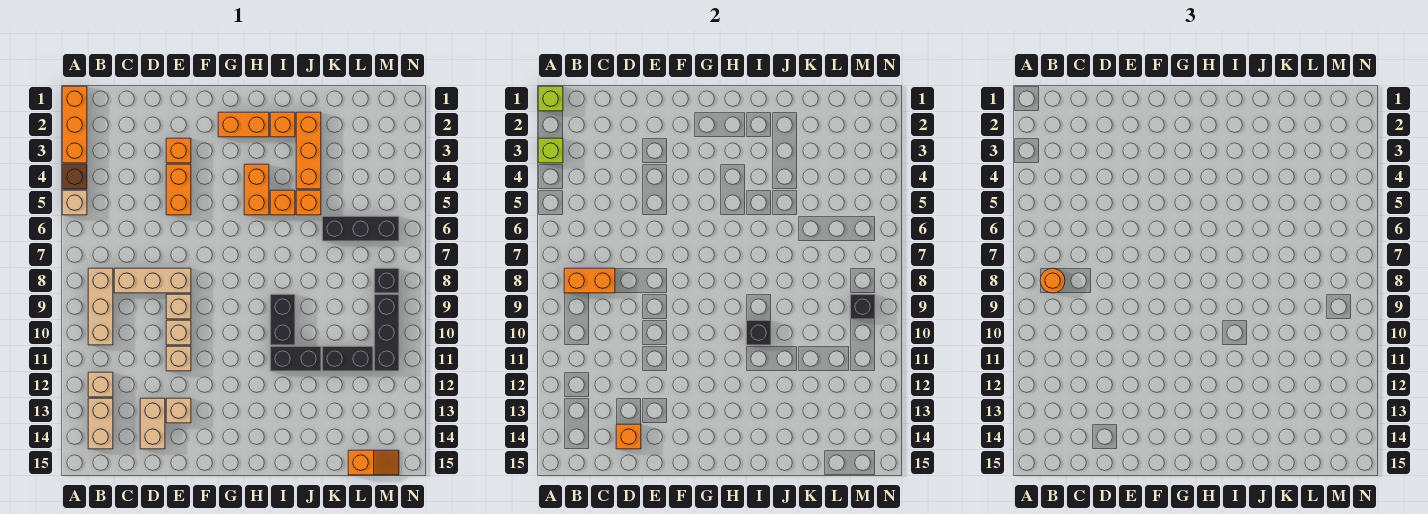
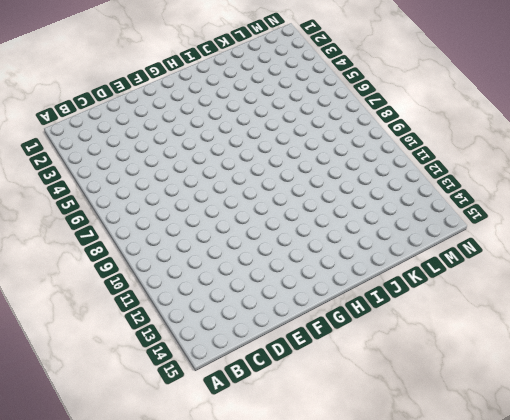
none -> orange brick A1:A3 level 1
none -> brown brick A4 level 1
none -> tan brick A5 level 1
none -> tan brick B8:B10 level 1

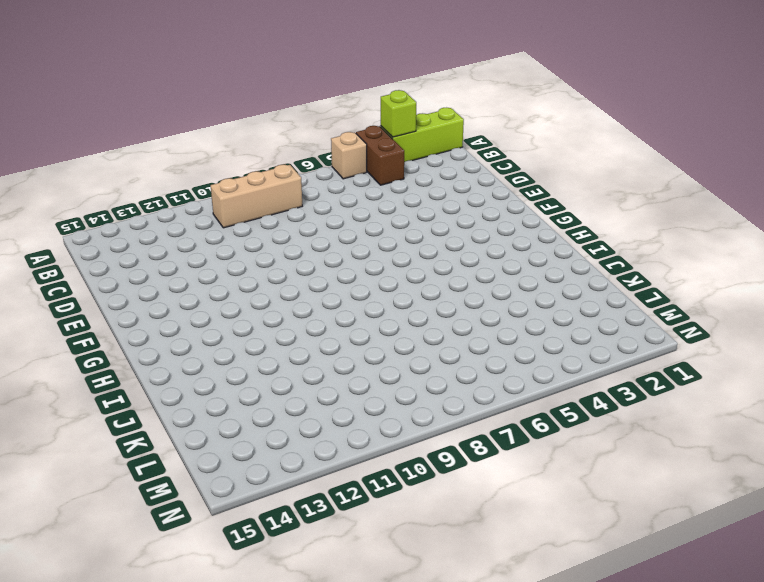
lime brick A1:A3 level 1 -> orange brick A1:A3 level 1
brown brick A4:B4 level 1 -> brown brick A4 level 1
none -> tan brick B12 level 1
none -> tan brick B13:B14 level 1
none -> tan brick C8:E8 level 1
none -> tan brick D13:D14 level 1

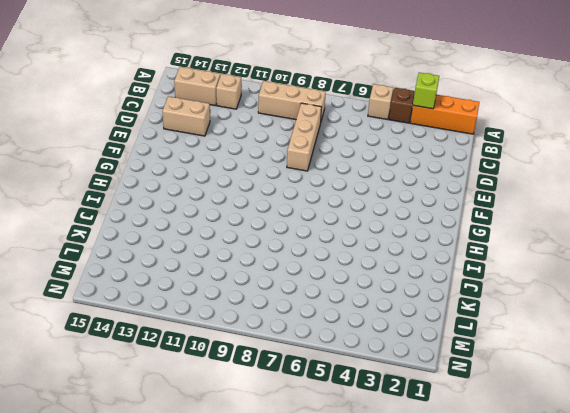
none -> orange brick E3 level 1
none -> orange brick E4:E5 level 1
none -> tan brick E9 level 1
none -> tan brick E10 level 1

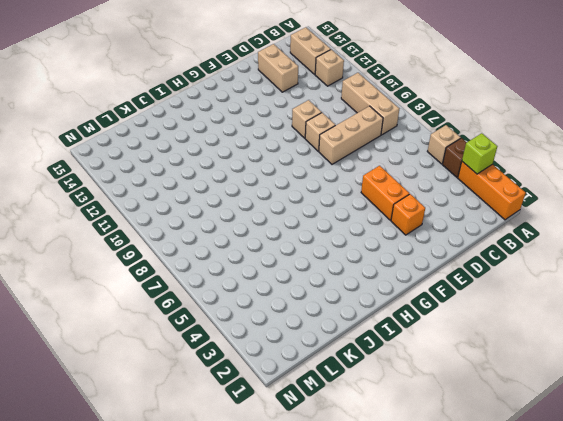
none -> tan brick E11 level 1
none -> tan brick E13 level 1
none -> orange brick G2:H2 level 1
none -> orange brick H4:H5 level 1

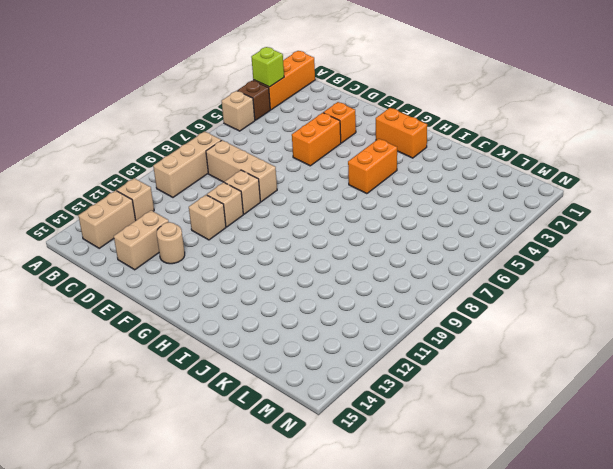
tan round brick E13 level 1 -> tan brick E13 level 1
none -> orange brick I2 level 1
none -> orange brick I5 level 1
none -> black brick I9:I10 level 1
none -> black brick I11:J11 level 1

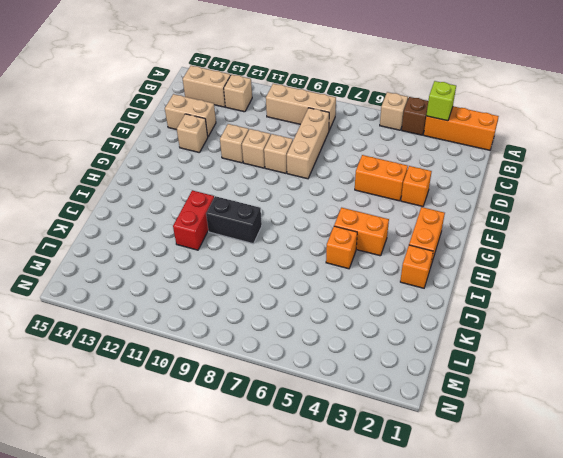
red brick I11:J11 level 1 -> black brick I11:J11 level 1
none -> orange brick J2:J4 level 1
none -> orange brick J5 level 1
none -> black brick K6:M6 level 1
none -> black brick K11:L11 level 1

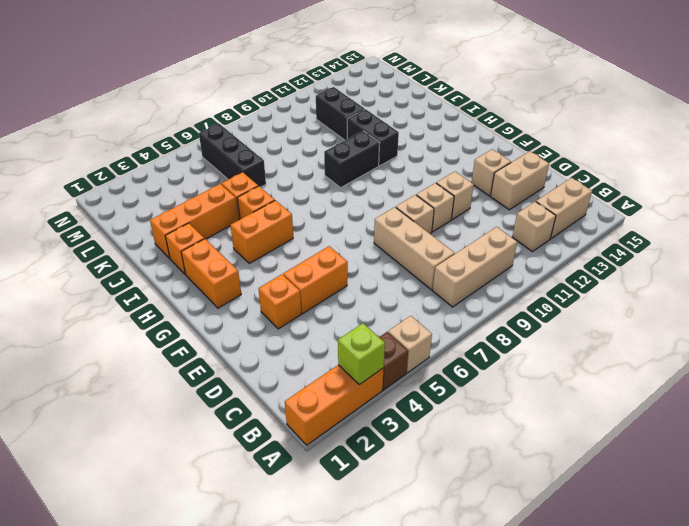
none -> orange slope L15:M15 level 1 top L
none -> black brick M8 level 1
none -> black brick M9:M11 level 1
none -> lime brick A1 level 2

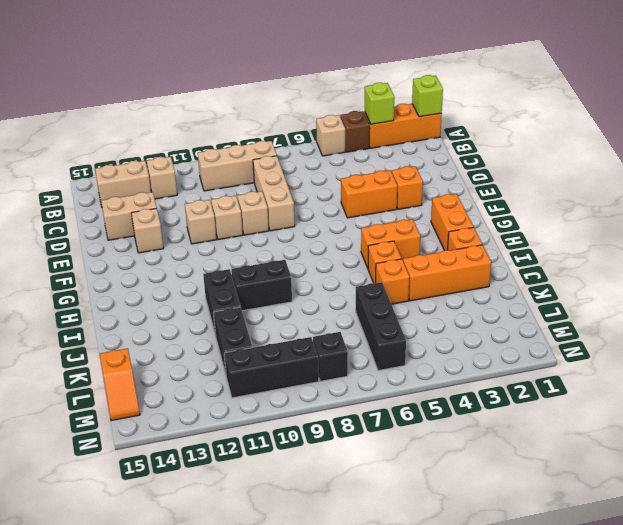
none -> orange brick B8:C8 level 2
none -> orange brick D14 level 2
none -> black brick I10 level 2
none -> black brick M9 level 2

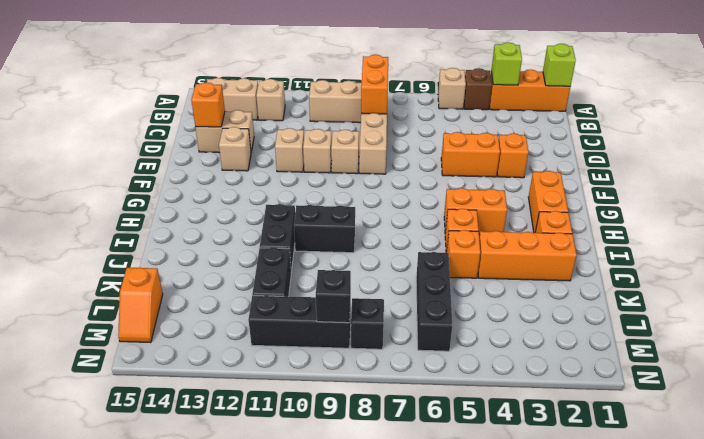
none -> black brick I10 level 2
none -> orange round brick B8 level 3

